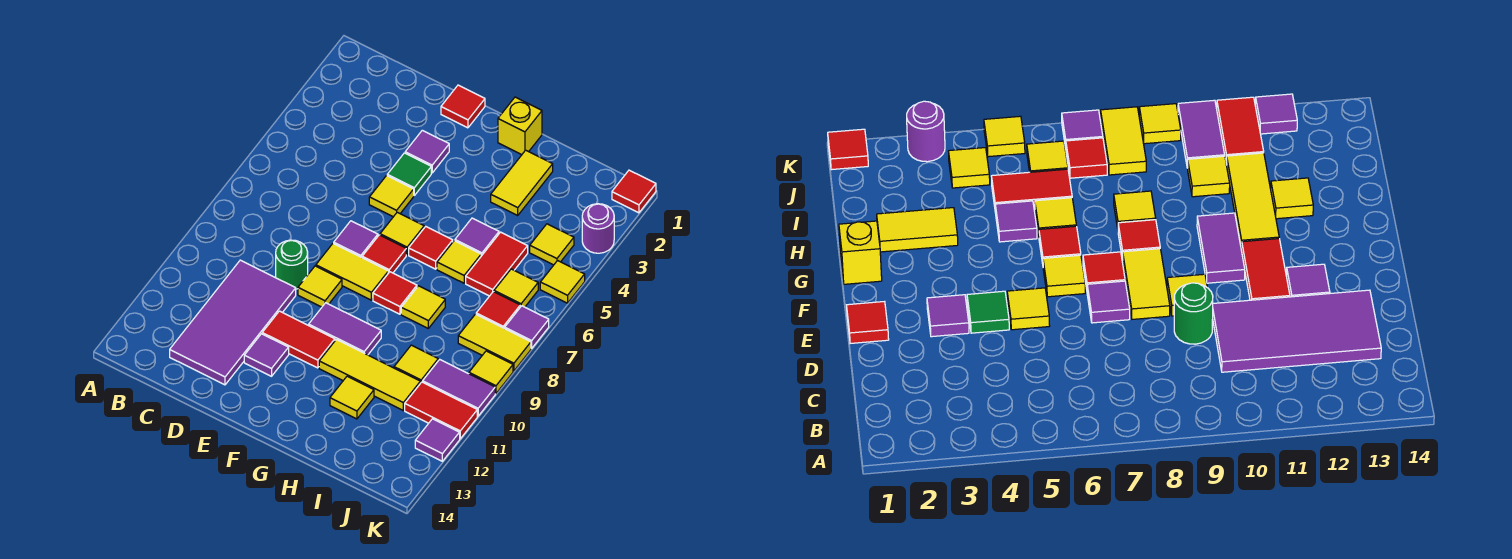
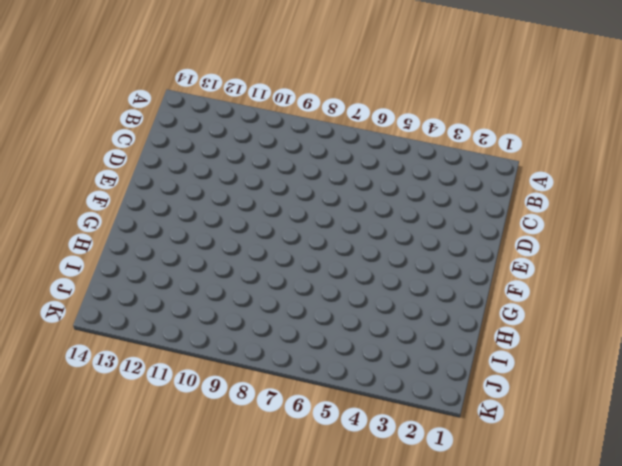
none -> purple tile C10:D13 level 1
none -> green round brick D9 level 1
none -> red tile E1 level 1
none -> purple tile E3 level 1

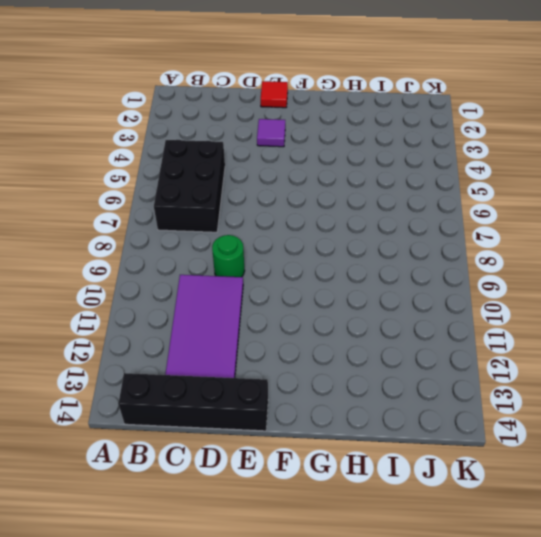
black brick B5:C7 level 1 -> none
black brick B14:E14 level 1 -> none
none -> green tile E4 level 1
none -> yellow tile E5 level 1
none -> purple tile E7 level 1
none -> yellow tile E8:F8 level 1

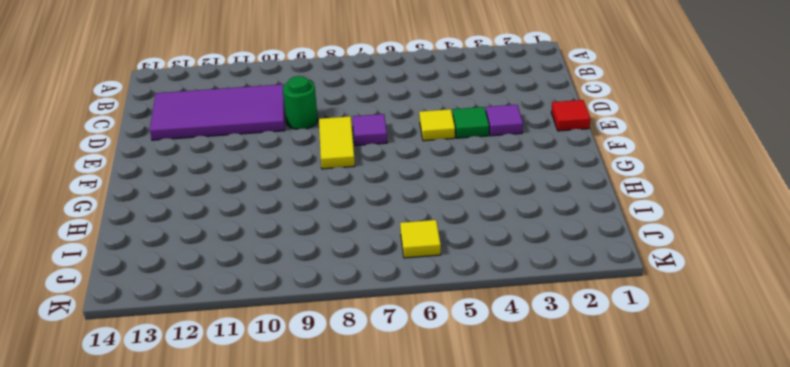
none -> yellow tile E9 level 1
none -> red tile E11:F11 level 1
none -> purple tile E12 level 1
none -> yellow tile F6 level 1

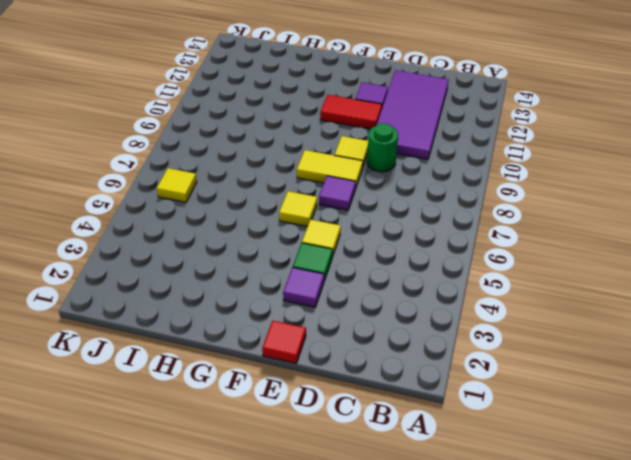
none -> red tile F7 level 1
none -> purple tile F10:G10 level 1
none -> yellow brick G1 level 1
none -> red tile G6 level 1

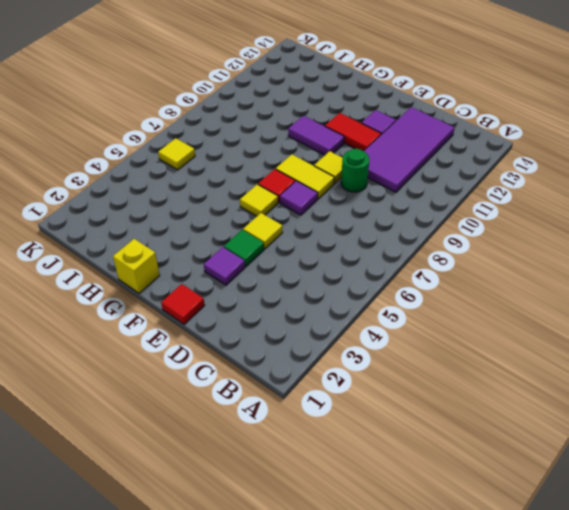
none -> red tile G6 level 1
none -> red tile G8 level 1
none -> yellow tile G11:I11 level 1
none -> yellow tile H2:H3 level 1

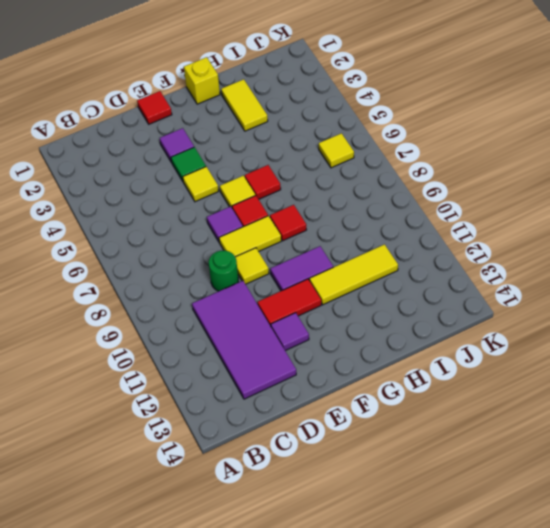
none -> purple tile H5 level 1
none -> yellow tile H6 level 1
none -> yellow tile H8 level 1
none -> yellow tile H12 level 1

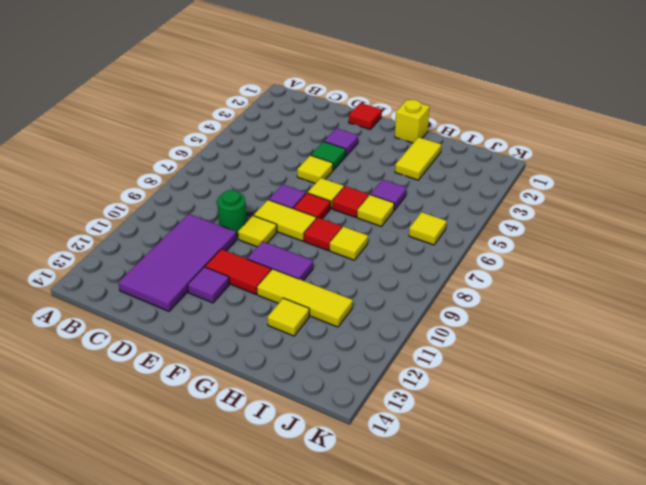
none -> red tile I5:I6 level 1
none -> yellow tile I10 level 1
none -> yellow tile J4 level 1
none -> red tile J7 level 1

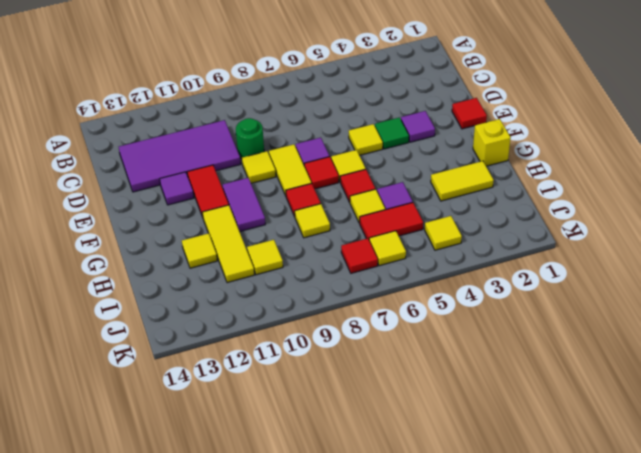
none -> yellow tile J8:K8 level 1
none -> purple tile J10:K10 level 1
none -> red tile J11:K11 level 1
none -> red tile K1 level 1

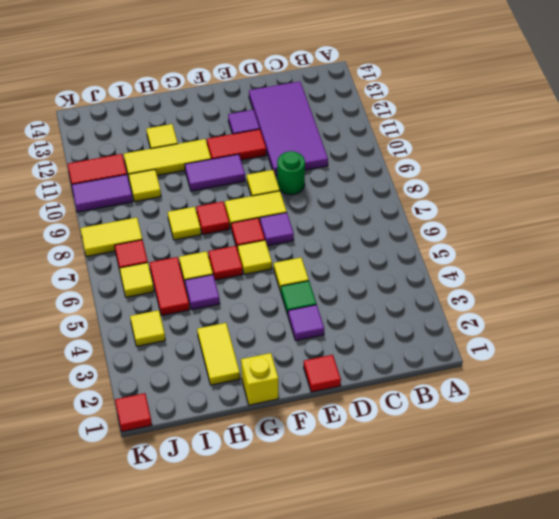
none -> purple round brick K3 level 1
none -> yellow tile K5 level 1
none -> purple tile K7 level 1
none -> yellow tile K9 level 1

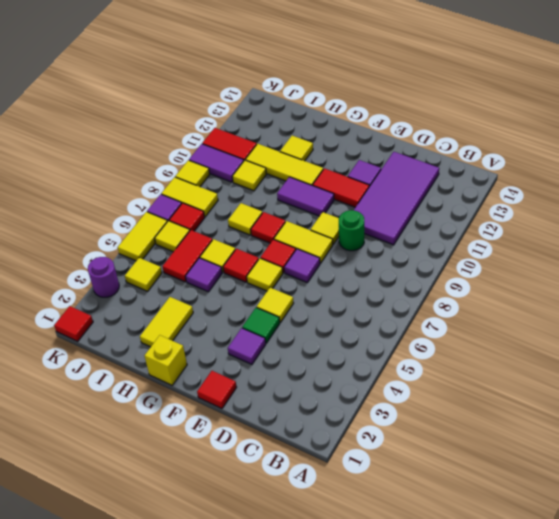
yellow tile K5:K6 level 1 -> yellow tile K5 level 1
none -> purple tile K12 level 1

